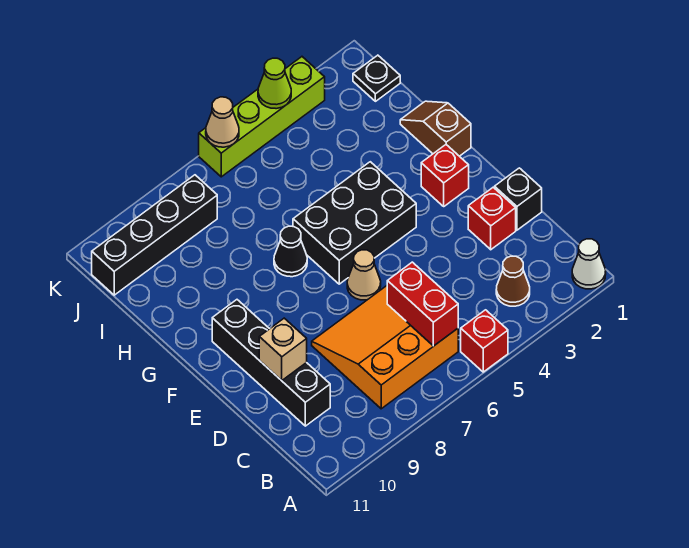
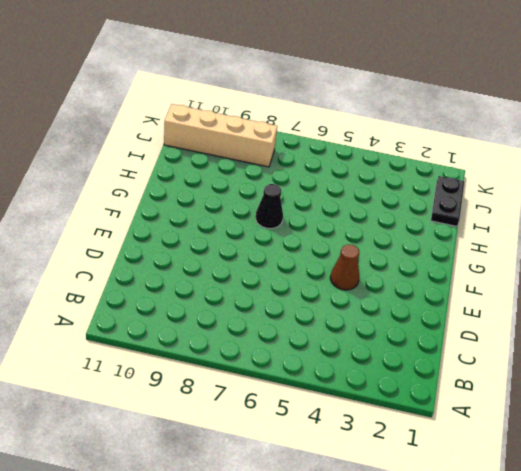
brown cone E4 level 1 -> brown cone B3 level 1
black plate I1:J1 level 1 -> black plate J1 level 1
tan brick J8:J11 level 1 -> black brick J8:J11 level 1
none -> white cone A1 level 1
none -> red brick A5 level 1
none -> orange slope B6:D8 level 1 top B

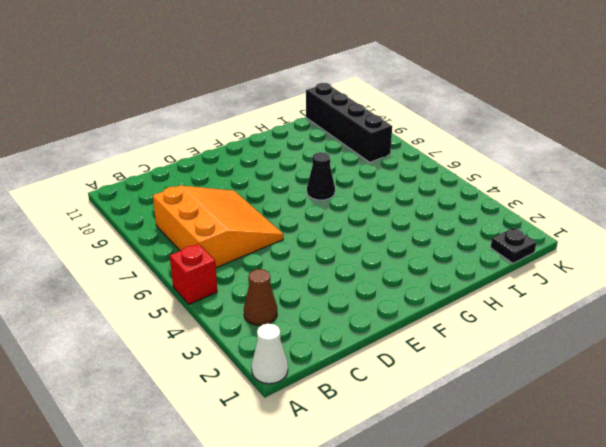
none -> black brick C10:F10 level 1
none -> black brick D1 level 1
none -> red brick D2 level 1

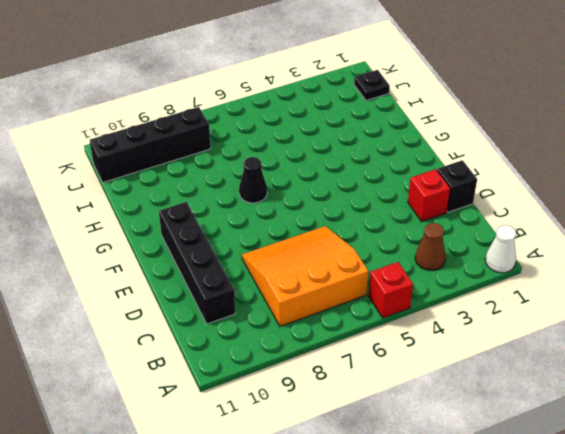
none -> tan cone E6 level 1
none -> red brick F2 level 1
none -> black brick F4:G6 level 1

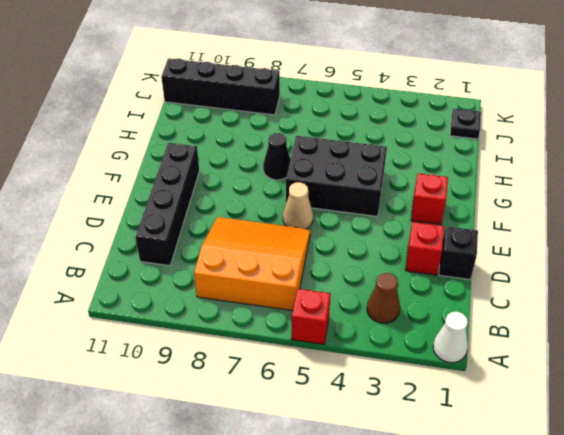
none -> brown slope G1:H1 level 1 top G
none -> lime brick K3:K6 level 1
none -> red brick B6:C6 level 2

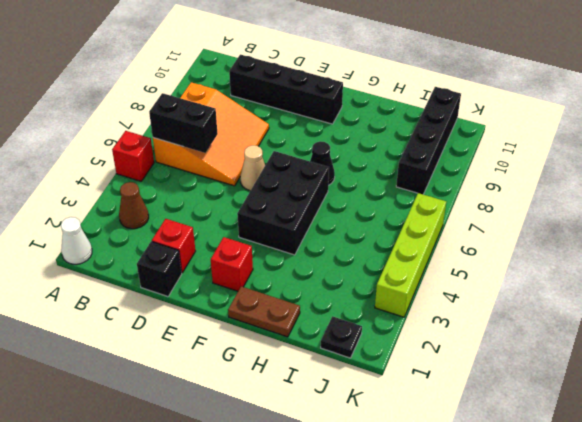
black brick B6:C6 level 2 -> red brick B6:C6 level 2
brown plate G1:H1 level 1 -> brown slope G1:H1 level 1 top G
none -> tan brick D10 level 2
none -> lime cone K4 level 2
none -> tan cone K6 level 2

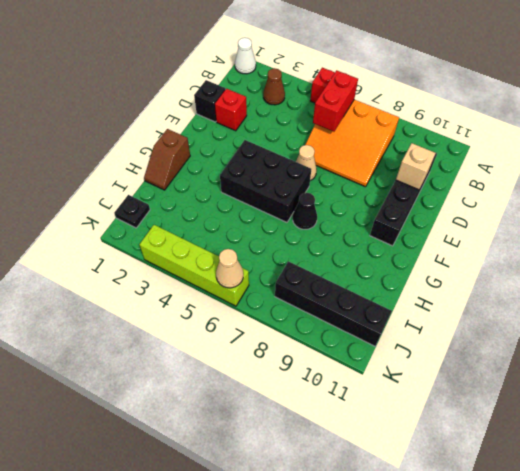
none -> red brick F2 level 1
none -> lime cone K4 level 2

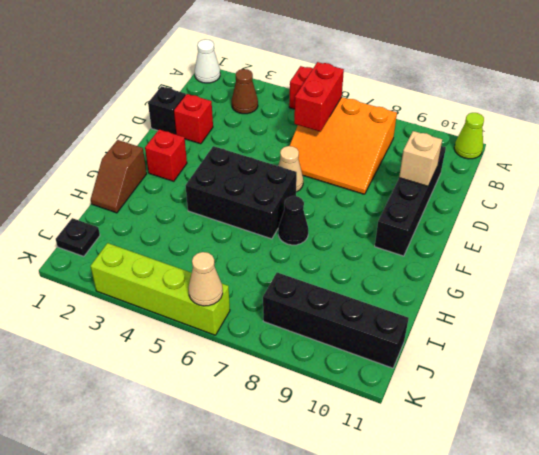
lime cone A11 level 1 -> lime cone K4 level 2

